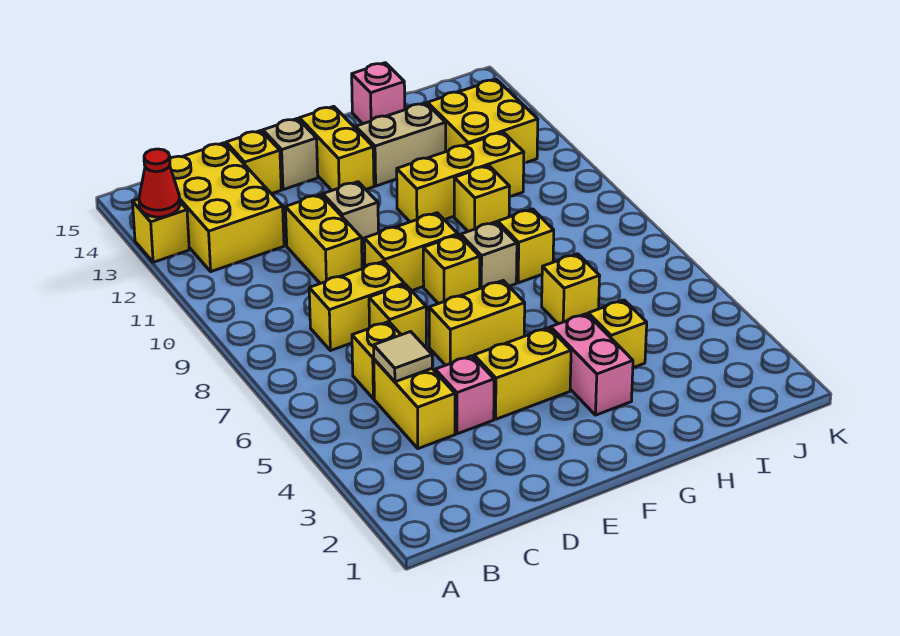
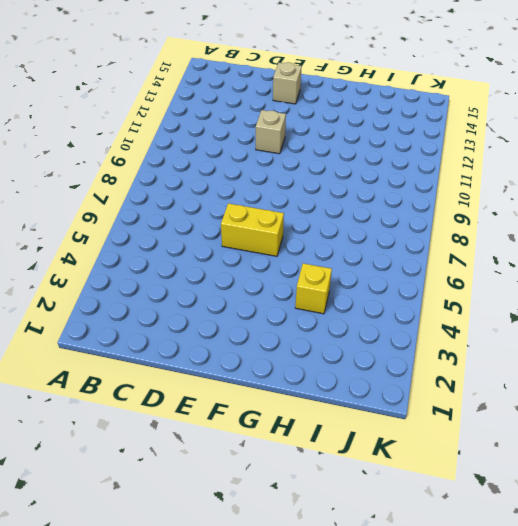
none -> yellow brick A13 level 1
none -> yellow brick B12:C14 level 1
none -> yellow brick C4:C5 level 1

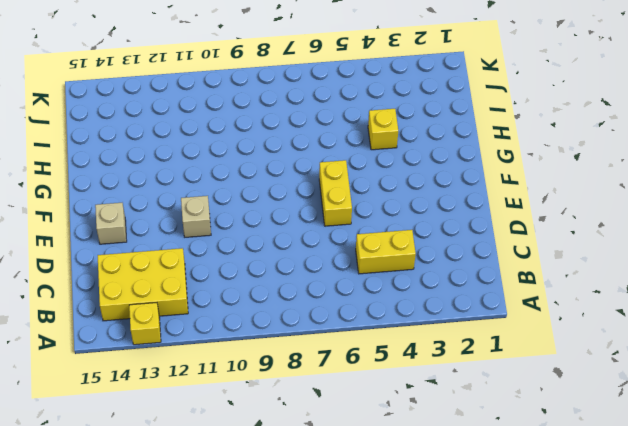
none -> yellow brick C6 level 1
none -> yellow brick C8:D8 level 1
none -> pink brick D4 level 1

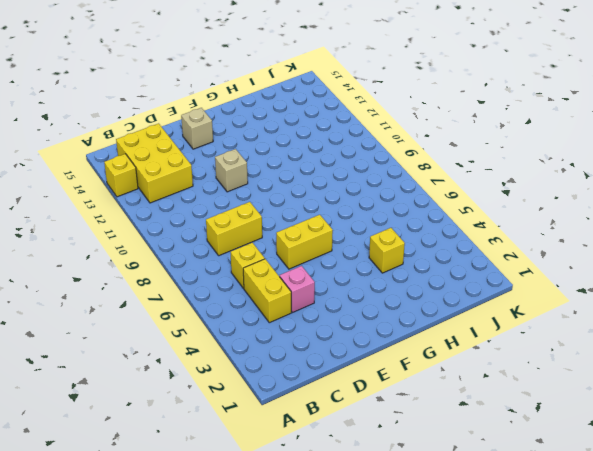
none -> yellow brick D7 level 1
none -> yellow brick D10:D11 level 1
none -> yellow brick D14 level 1

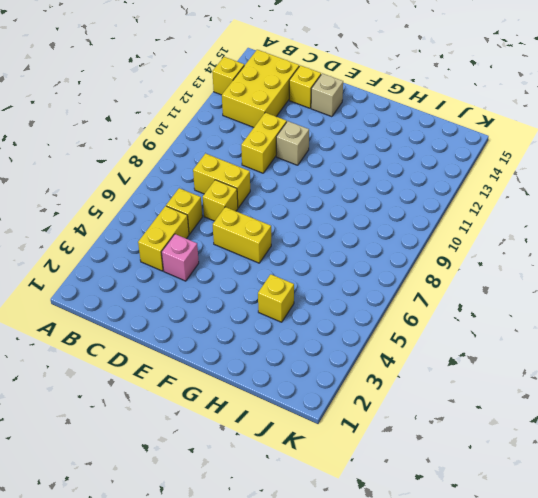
none -> yellow brick E4:F4 level 1
none -> yellow brick E9:F9 level 1
none -> yellow brick F8 level 1

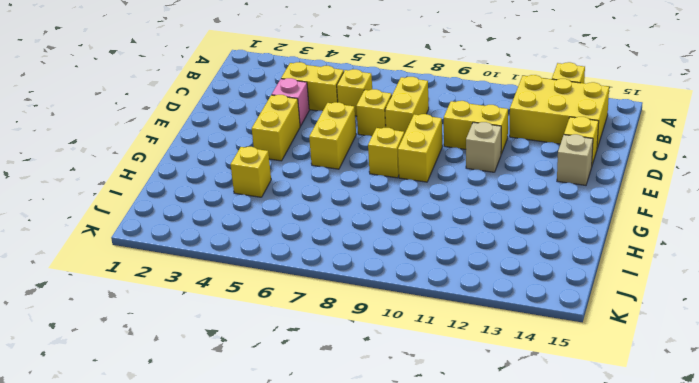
none -> yellow brick F13:F14 level 1
none -> pink brick G3:G4 level 1
none -> tan brick G8 level 1

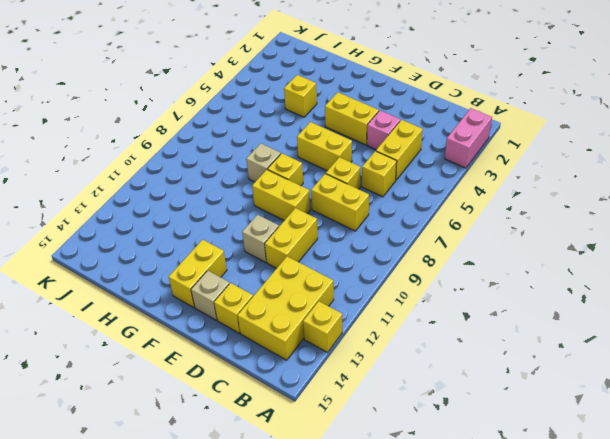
pink brick A2:A3 level 1 -> pink brick G3:G4 level 1
none -> yellow brick G11:I11 level 1
none -> tan brick G13:H13 level 1
none -> yellow brick H6 level 1

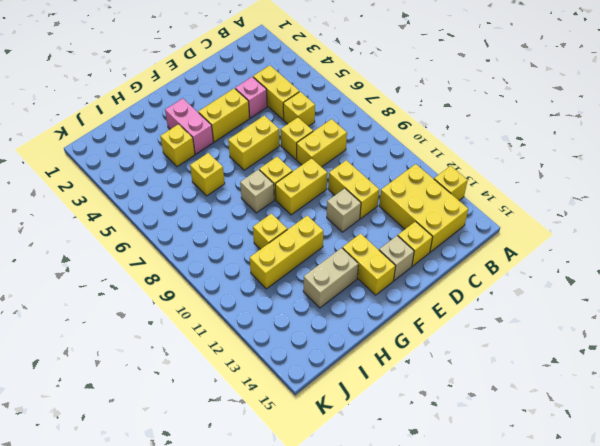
none -> yellow brick H8 level 1
none -> pink brick H15 level 1
none -> yellow brick I12:J13 level 1

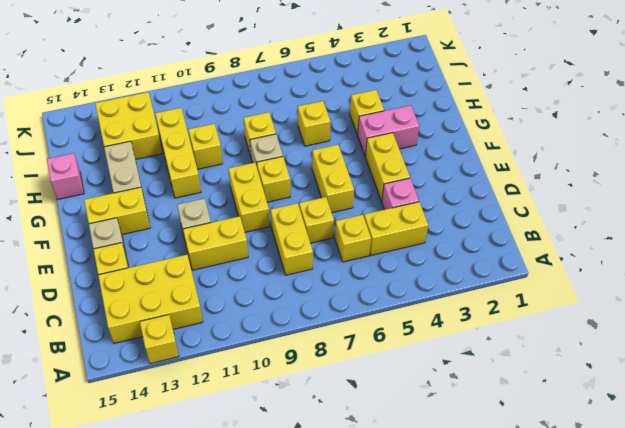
none -> red cone A13 level 2
none -> tan tile C5 level 2

